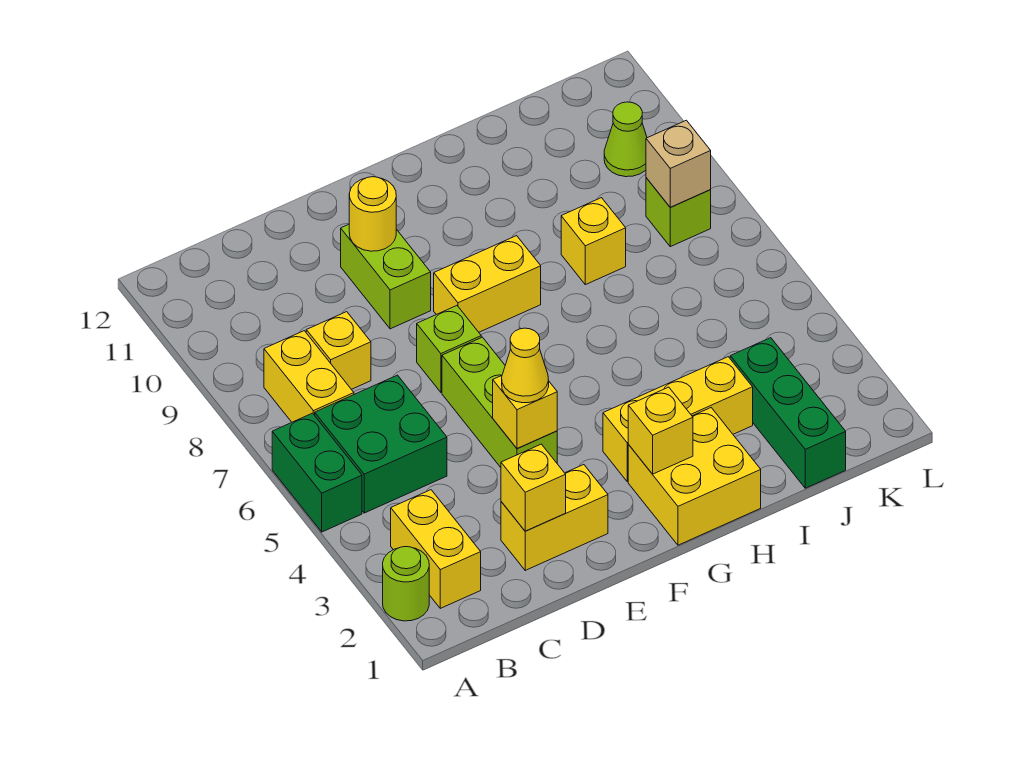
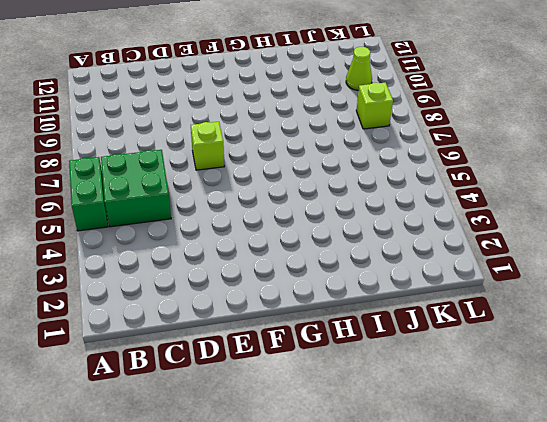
none -> lime round brick A2 level 1
none -> yellow brick B2:B3 level 1
none -> yellow brick B7:B8 level 1

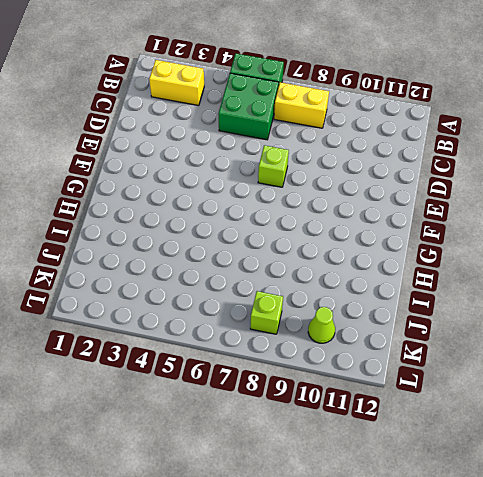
none -> lime round brick A2 level 1
none -> yellow brick C8 level 1
none -> yellow brick D2:E2 level 1

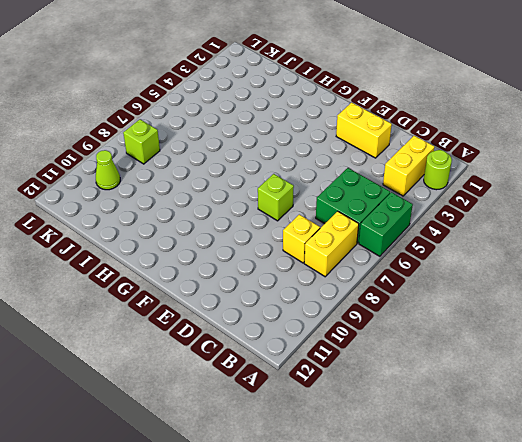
none -> lime brick E4:E6 level 1
none -> lime brick E9:E10 level 1
none -> yellow brick F8:G8 level 1

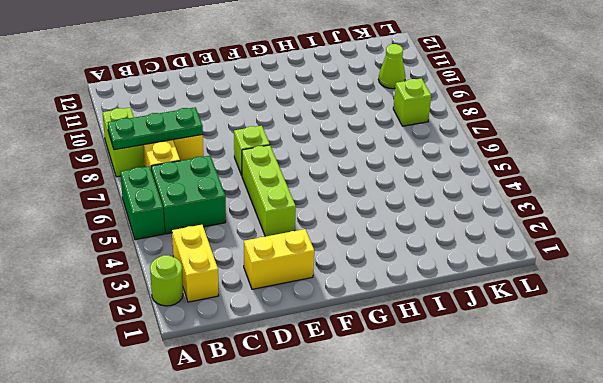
lime brick A8:A9 level 1 -> lime brick E9:E10 level 1
green plate A8:C8 level 2 -> none
none -> yellow brick F8:G8 level 1
none -> yellow brick G1:H2 level 1
none -> yellow brick G3:I3 level 1

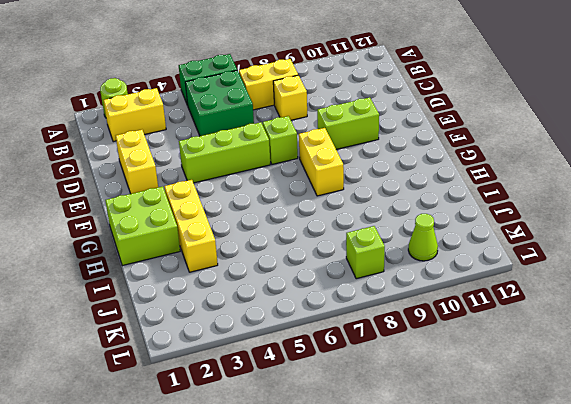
lime brick G1:H2 level 1 -> yellow brick G1:H2 level 1
none -> yellow brick I8 level 1
none -> green brick J1:J3 level 1
none -> yellow brick D2 level 2

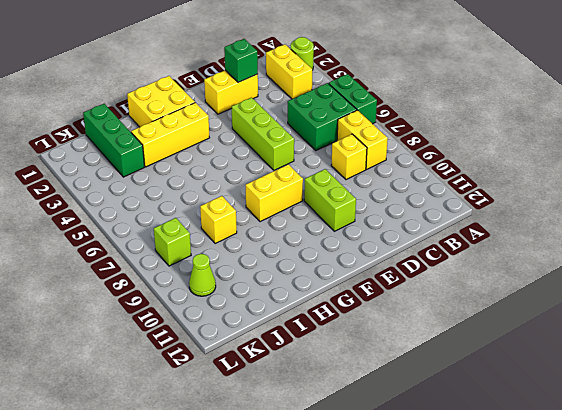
green brick D2 level 2 -> yellow brick D2 level 2
none -> lime brick E7 level 1
none -> yellow brick E4 level 2
none -> yellow round brick E10 level 2

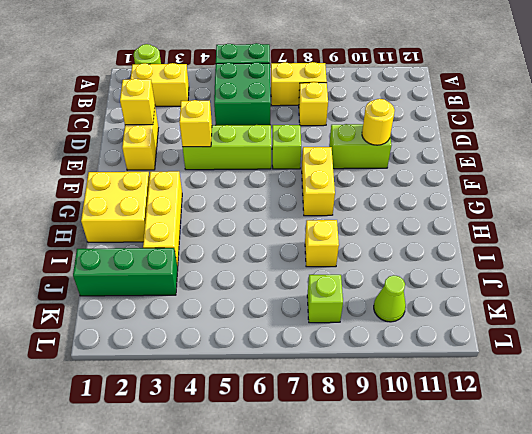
none -> yellow brick G2 level 2
none -> tan brick K8 level 2
none -> yellow cone E4 level 3

